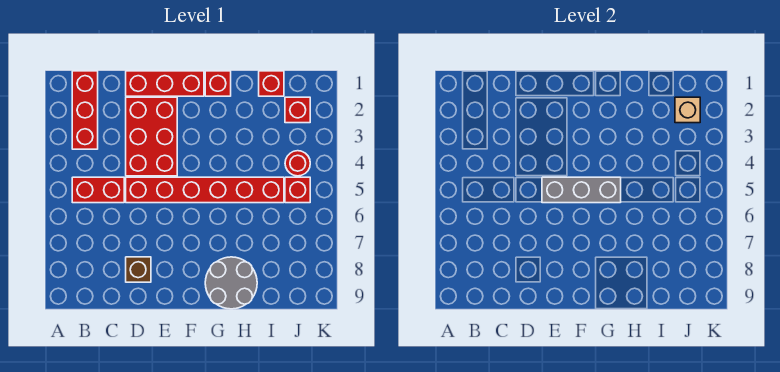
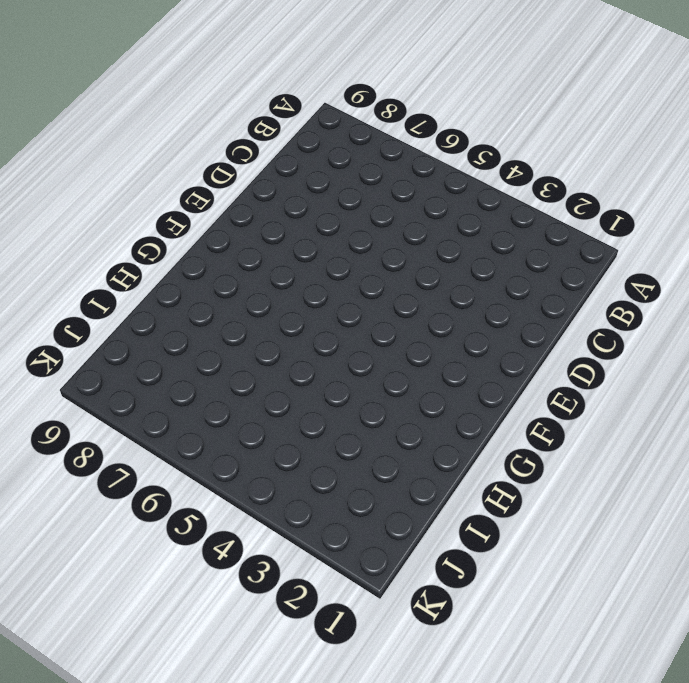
none -> red brick B1:B3 level 1
none -> red brick B5:C5 level 1
none -> red brick D1:F1 level 1

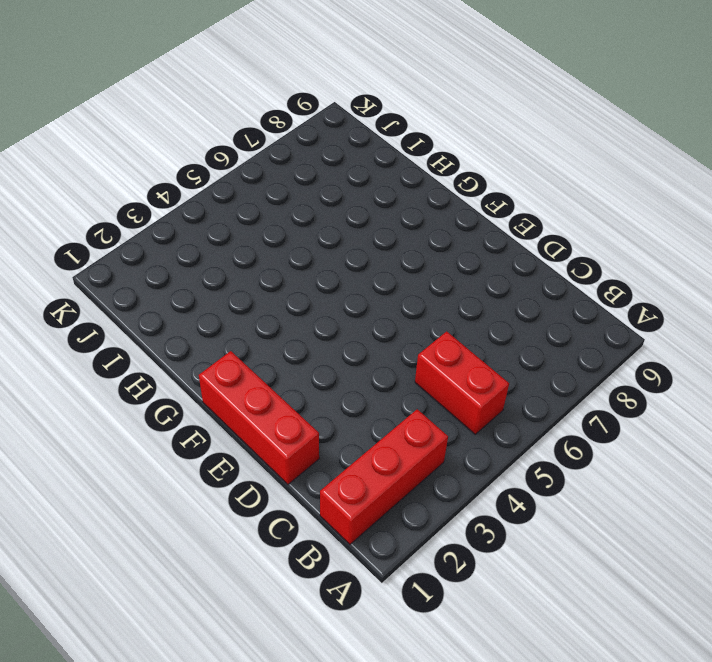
none -> red brick D2:E4 level 1
none -> red brick D5:I5 level 1
none -> brown brick D8 level 1

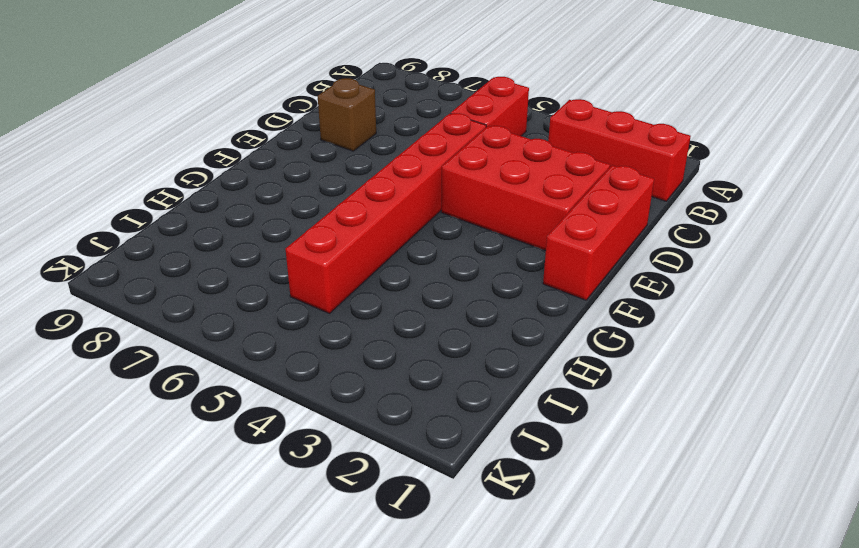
none -> red brick G1 level 1
none -> grey round brick G8:H9 level 1
none -> red brick I1 level 1

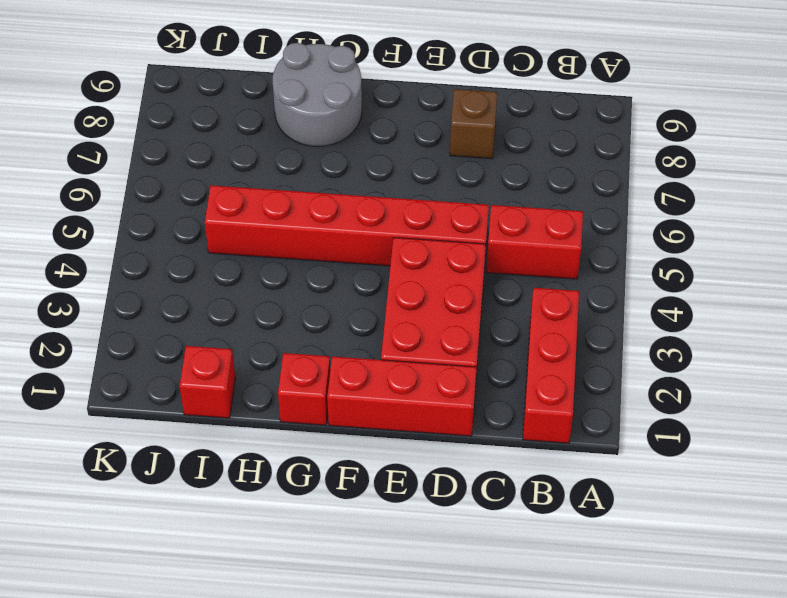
none -> red brick J2 level 1
none -> red round brick J4 level 1
none -> red brick J5 level 1

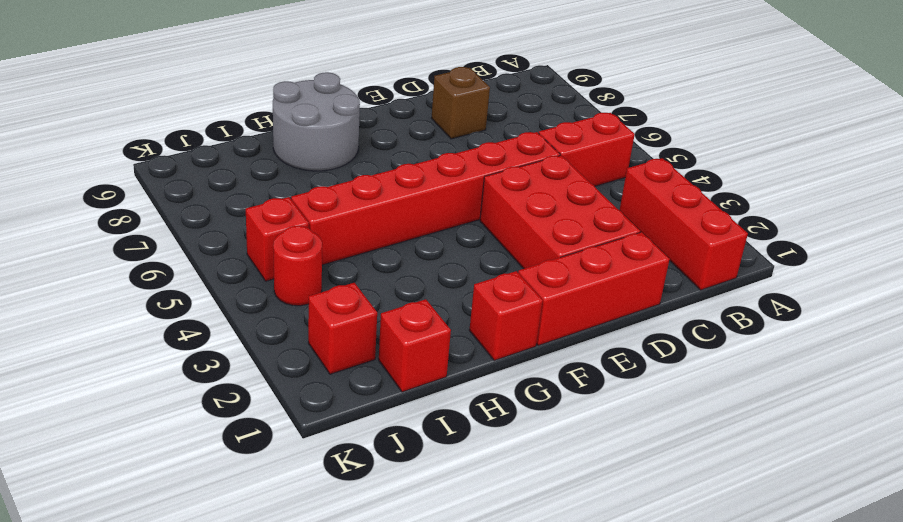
none -> grey brick E5:G5 level 2
none -> tan brick J2 level 2

